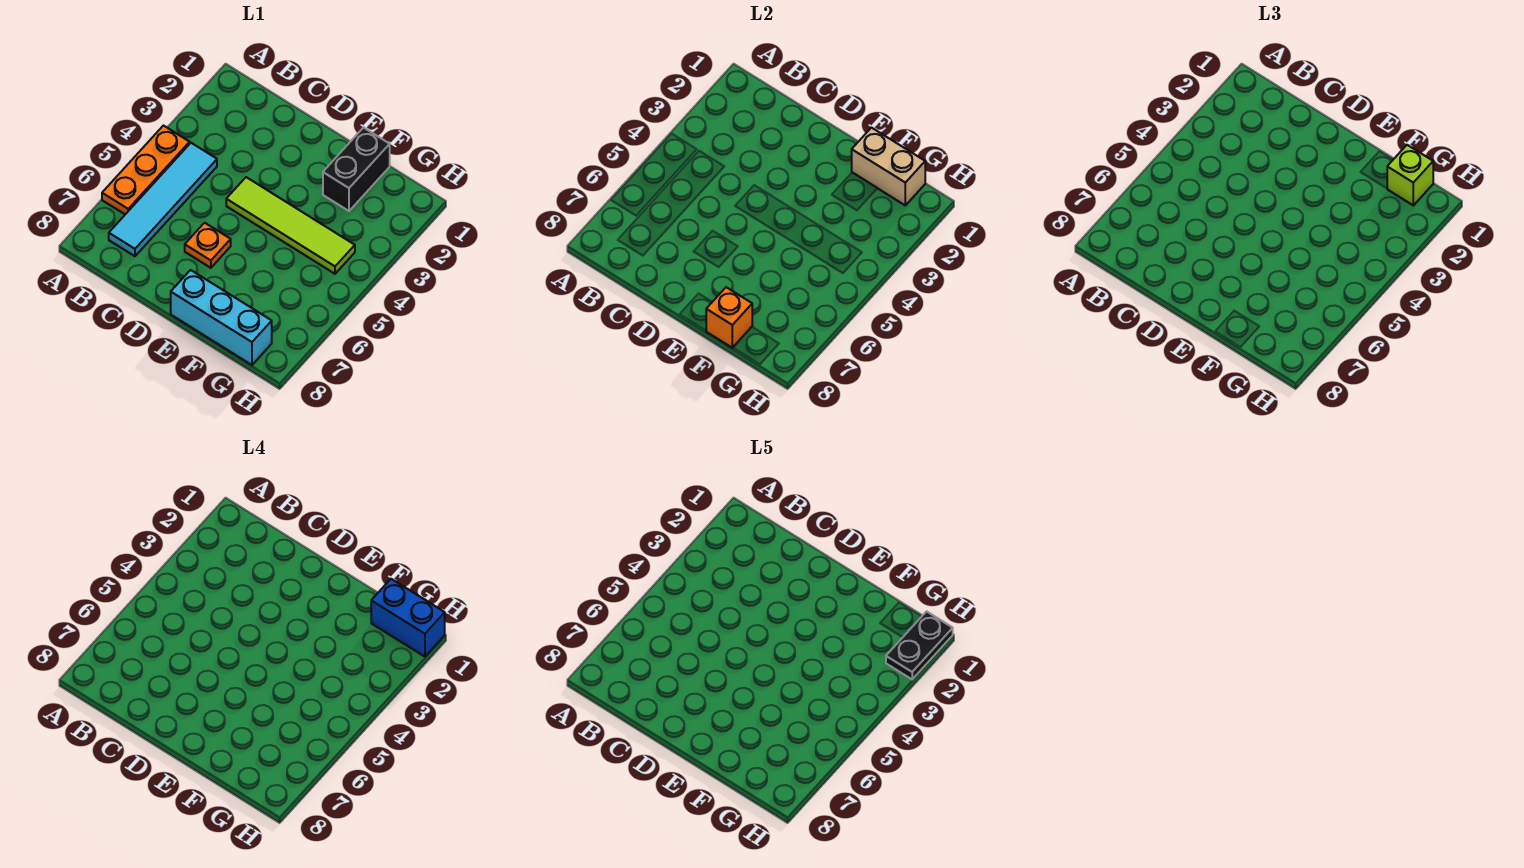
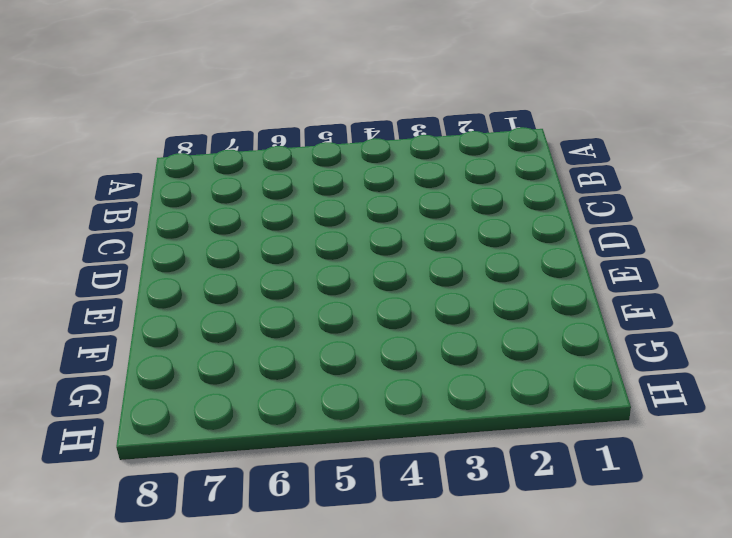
none -> orange plate A4:A6 level 1
none -> cyan tile B4:B7 level 1

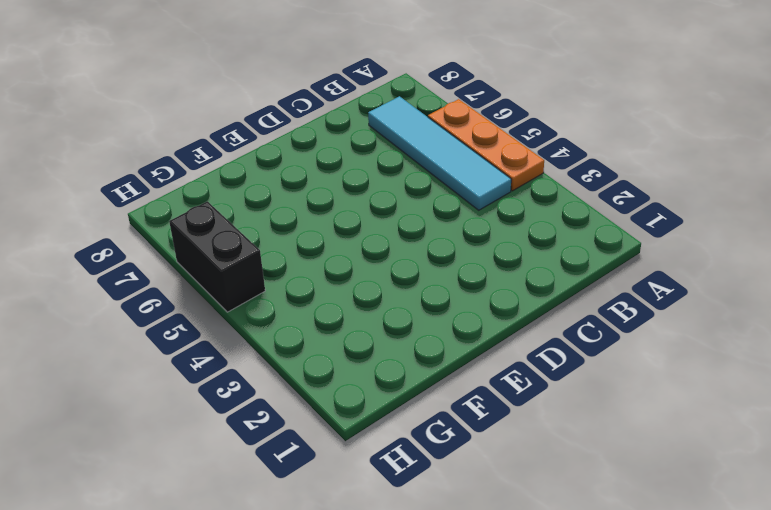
black brick H5:H6 level 1 -> black brick F1:F2 level 1
none -> lime tile D4:G4 level 1
none -> orange plate D6 level 1

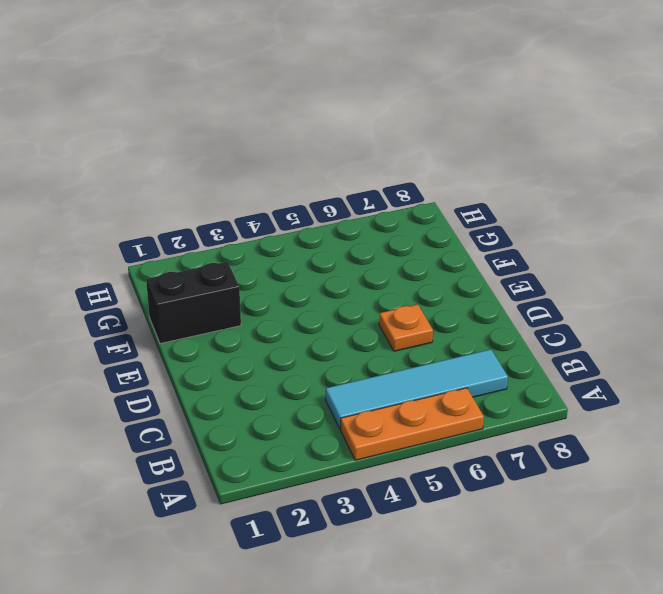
none -> lime tile D4:G4 level 1
none -> cyan brick E8:G8 level 1

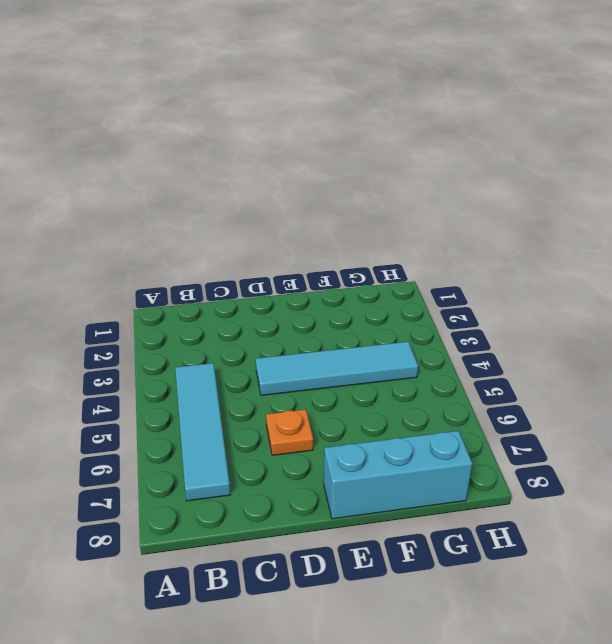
cyan tile D4:G4 level 1 -> lime tile D4:G4 level 1
none -> orange plate A4:A6 level 1
none -> black brick F1:F2 level 1

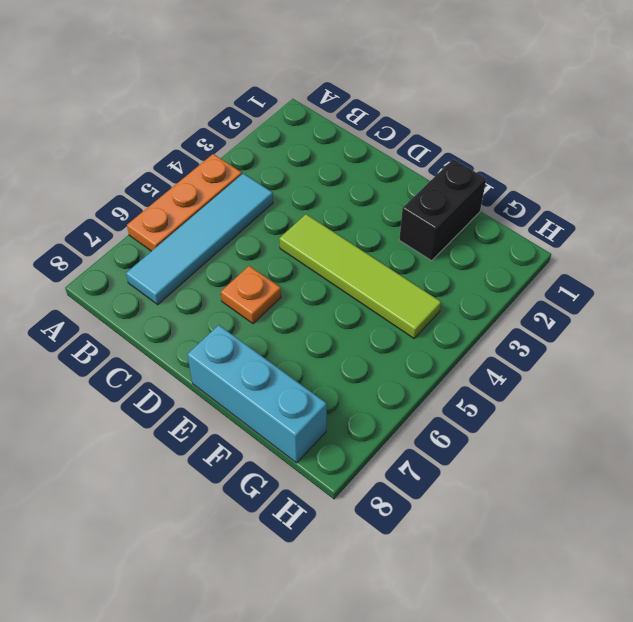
none -> tan brick F1:G1 level 2
none -> orange brick F8 level 2

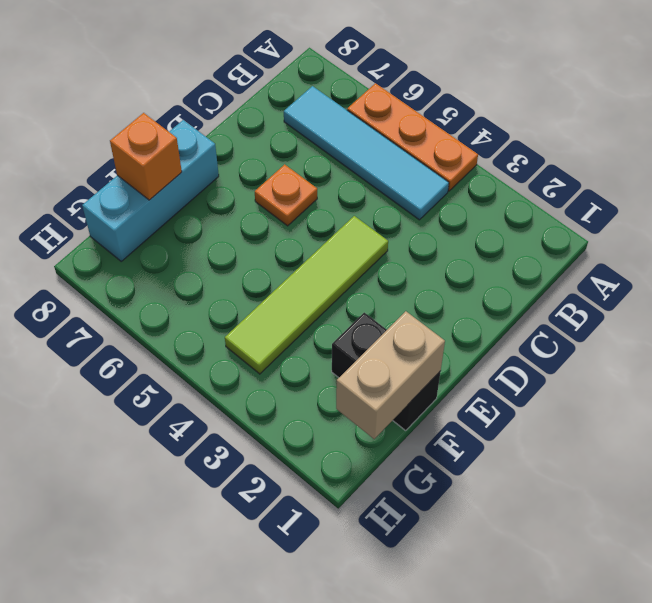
none -> lime brick G1 level 3
none -> blue brick G1:H1 level 4

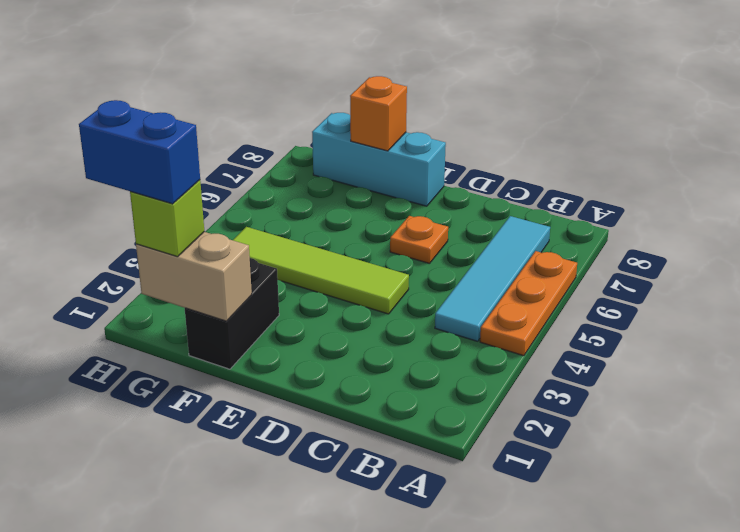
none -> black plate H1:H2 level 5

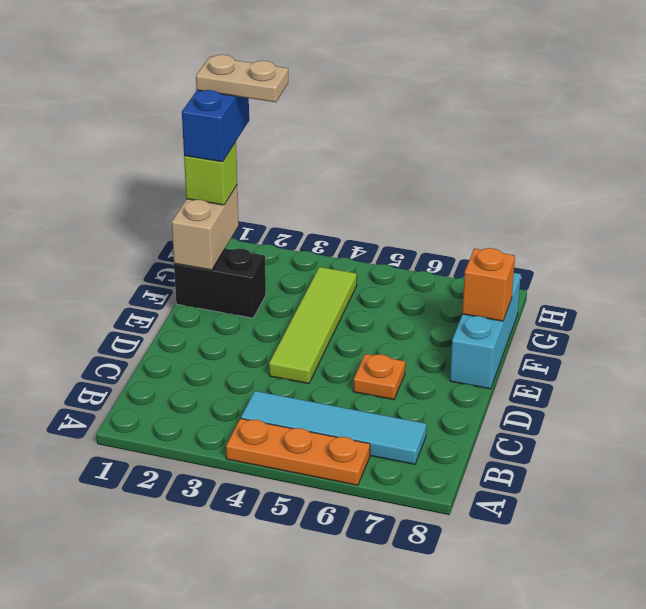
tan plate H1:H2 level 5 -> black plate H1:H2 level 5

